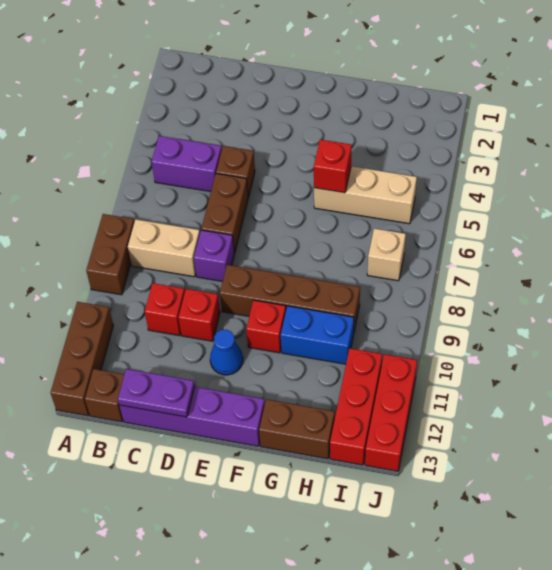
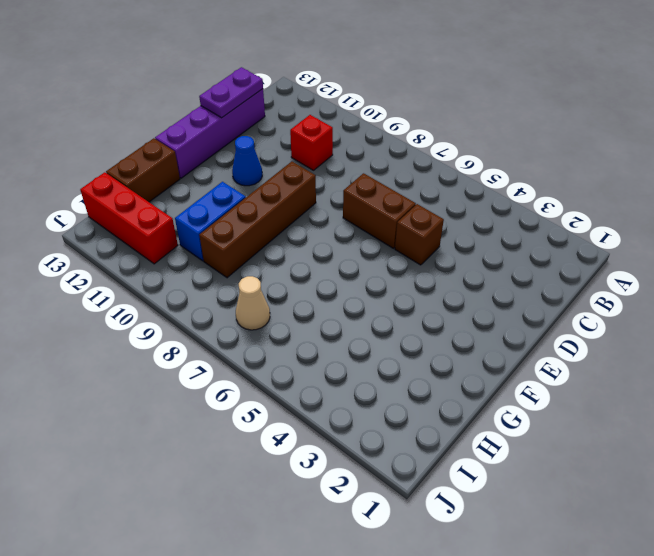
tan cone I7 level 1 -> tan brick I7 level 1
none -> brown brick A8:A9 level 1
none -> brown brick A11:A13 level 1
none -> purple brick B5:C5 level 1

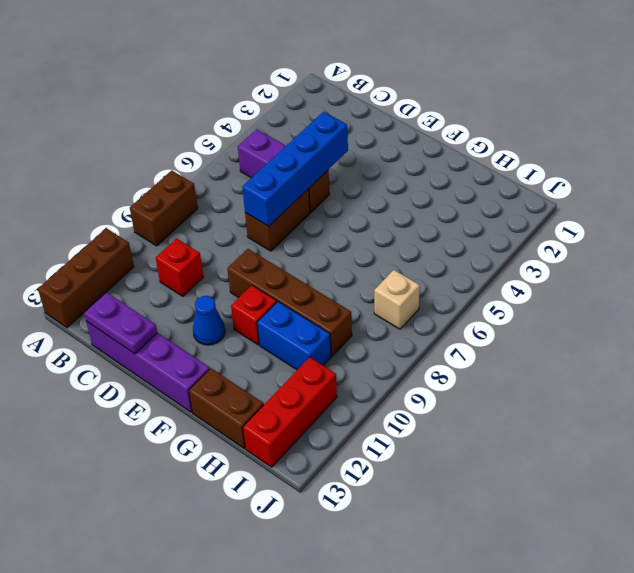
blue brick D4:D7 level 2 -> none
none -> tan brick B8:C8 level 1
none -> brown brick B13 level 1
none -> purple brick D8 level 1

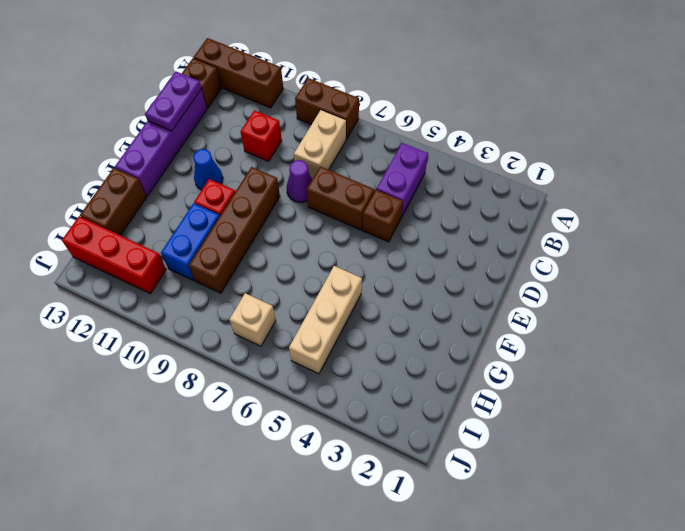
purple cone D8 level 1 -> purple brick D8 level 1
none -> red brick D10 level 1
none -> red brick J11:J13 level 1
none -> red brick G5 level 2

